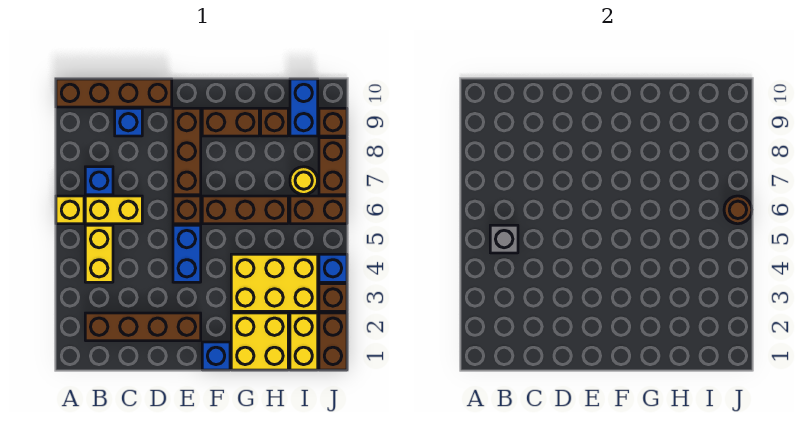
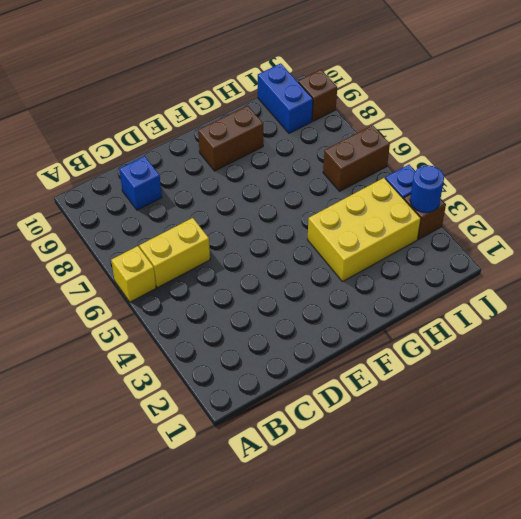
blue round brick J3 level 2 -> none
none -> brown brick A10:D10 level 1
none -> brown brick B2:E2 level 1
none -> yellow brick B4:B5 level 1

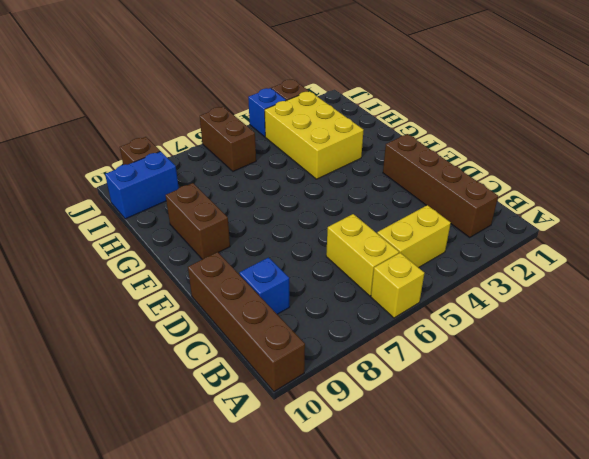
none -> blue brick B7 level 1
none -> blue brick E4:E5 level 1
none -> brown brick E6 level 1

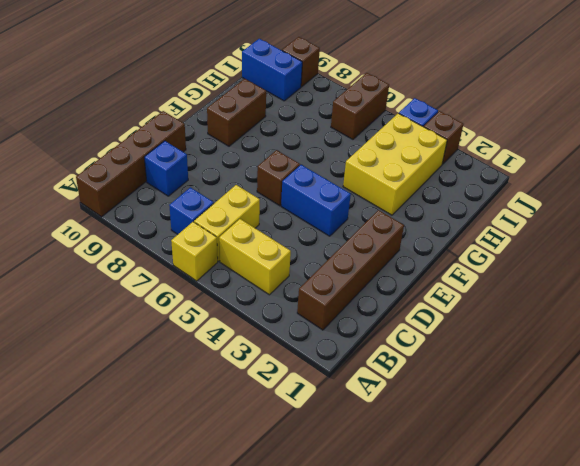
none -> brown brick E7:E9 level 1
none -> blue brick F1 level 1
none -> brown brick F6:H6 level 1

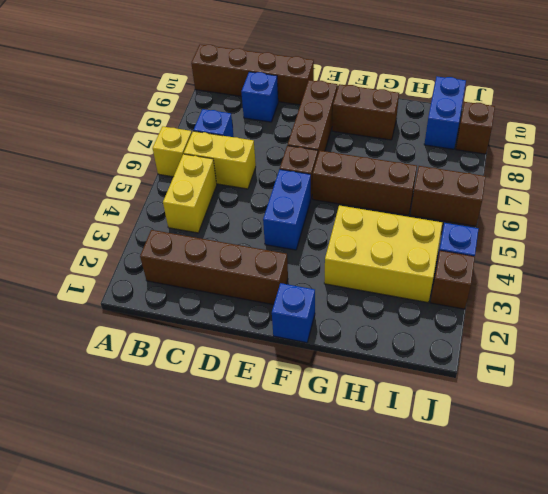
none -> yellow brick G1:H2 level 1
none -> brown brick H9 level 1
none -> yellow brick I1:I2 level 1

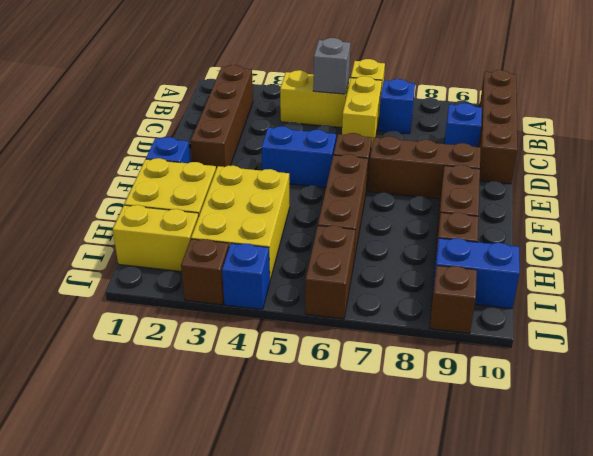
none -> yellow round brick I7 level 1
none -> brown brick J1:J2 level 1
none -> brown brick J7:J8 level 1

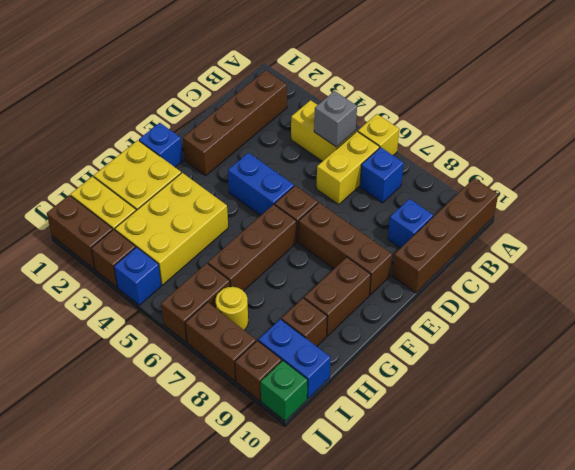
green brick J10 level 1 -> none
none -> brown round brick J6 level 2

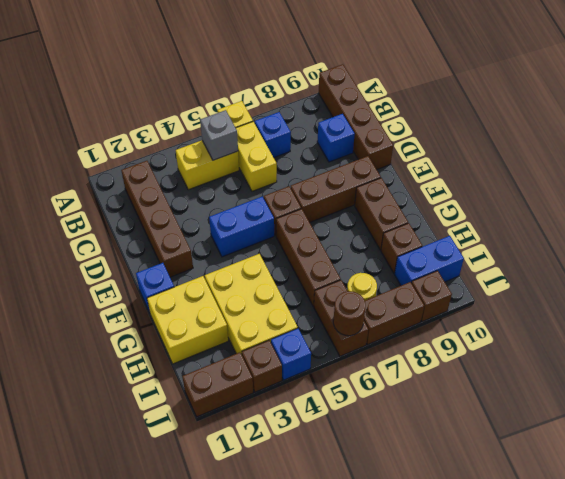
none -> yellow brick I1:I2 level 1

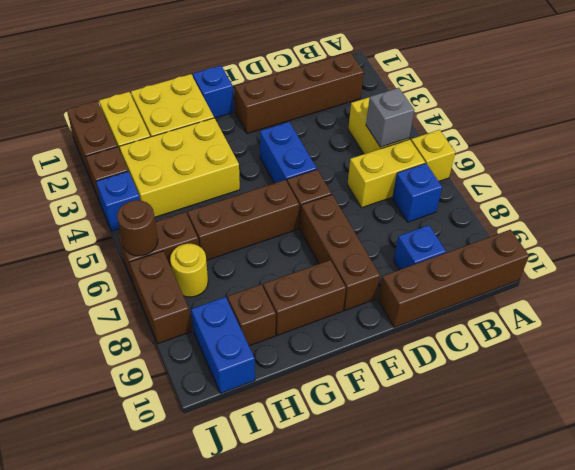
none -> brown brick J9 level 1

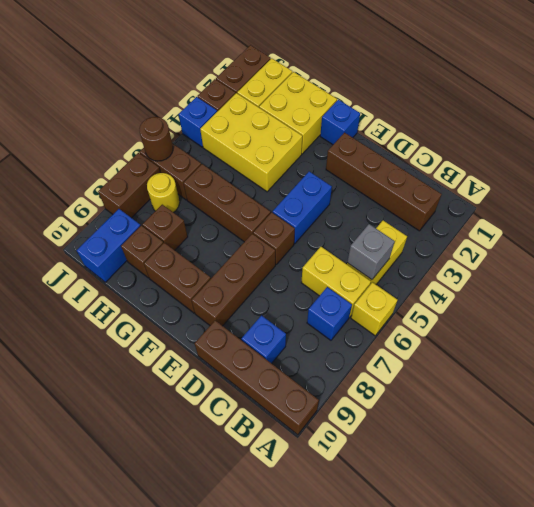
brown brick H8 level 1 -> brown brick J9 level 1

